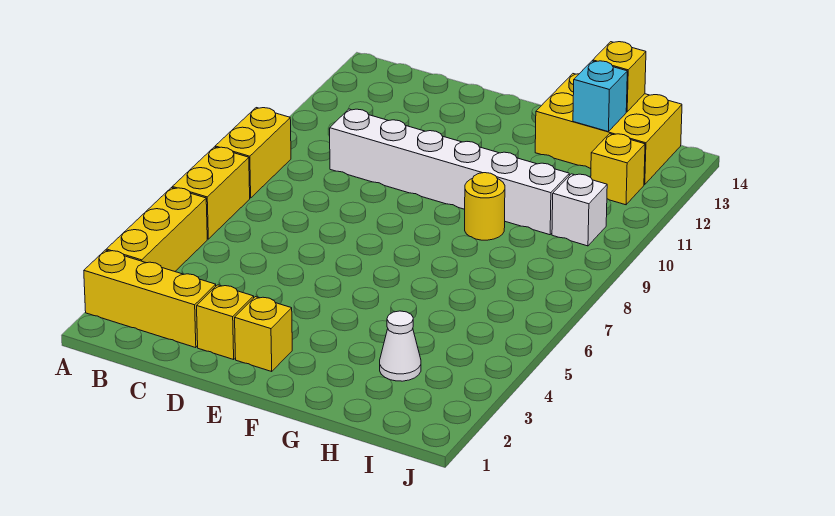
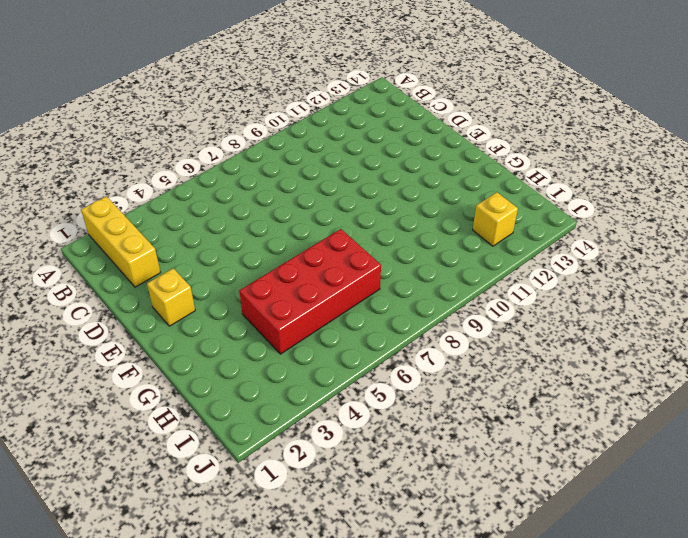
red brick G4:H7 level 1 -> none
none -> yellow brick A3:A5 level 1
none -> yellow brick A6:A7 level 1
none -> yellow brick A8:A9 level 1

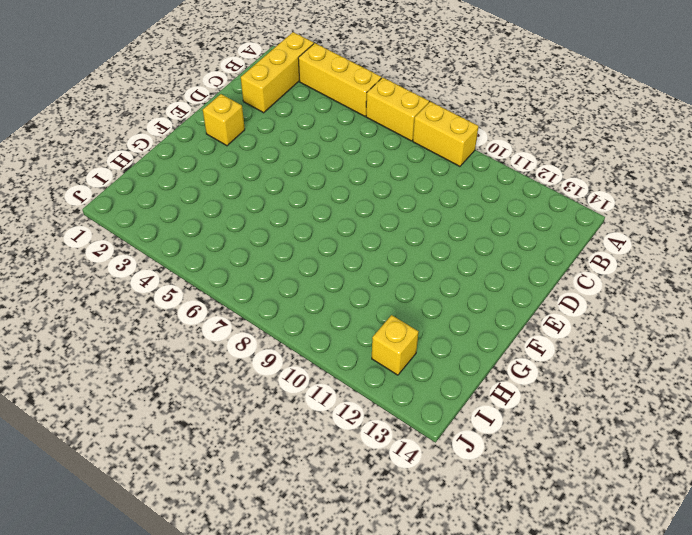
none -> white brick C10:H10 level 1
none -> yellow brick D2 level 1
none -> yellow round brick G9 level 1

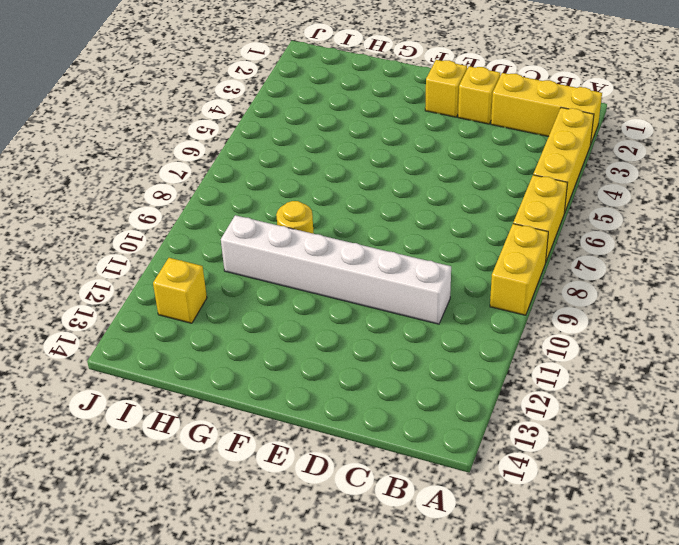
none -> yellow brick G13:I14 level 1
none -> white cone H3 level 1
none -> white brick I10 level 1

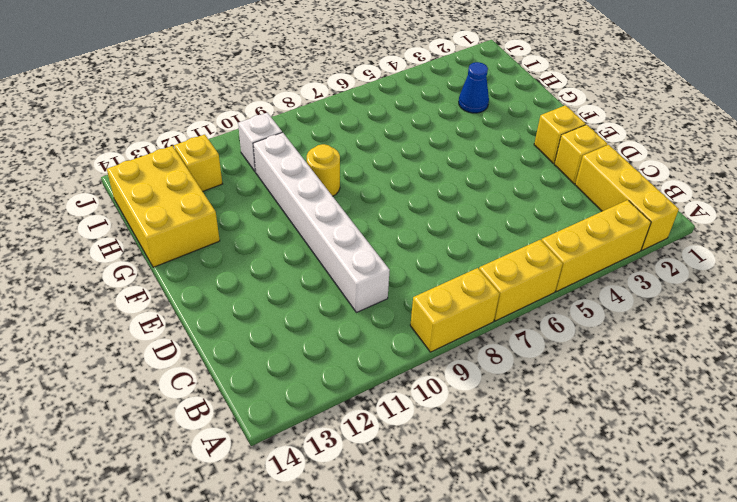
blue cone H3 level 1 -> white cone H3 level 1
none -> cyan brick H13 level 2
none -> yellow brick H14 level 2

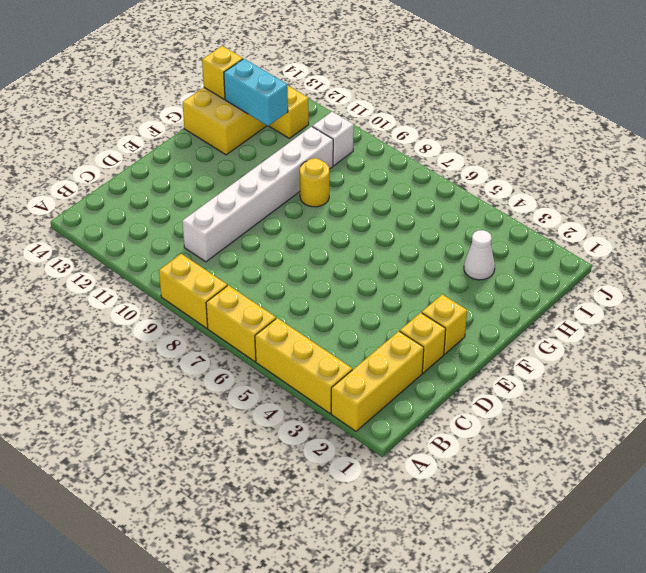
cyan brick H12:H13 level 2 -> cyan brick H13 level 2

